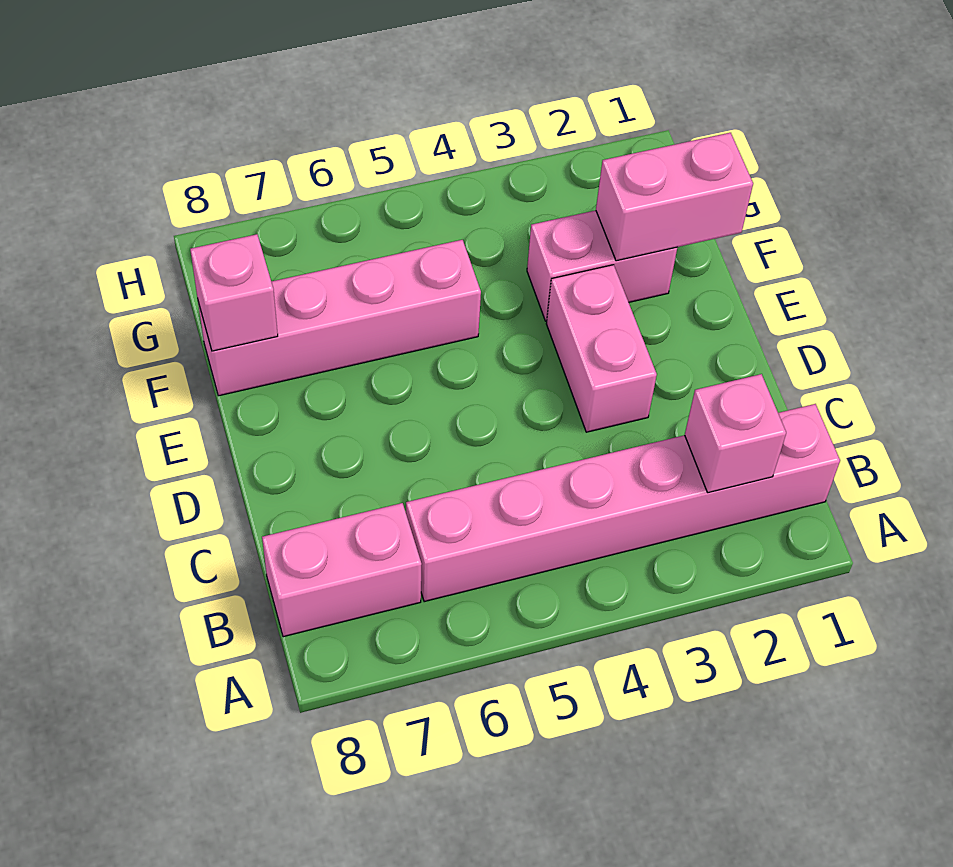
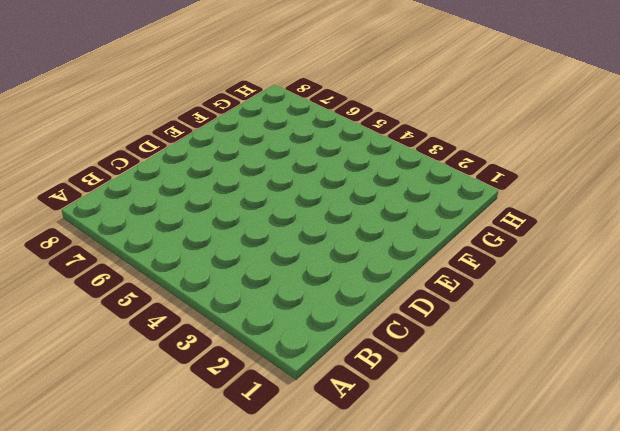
none -> pink brick B1:B6 level 1
none -> pink brick B7:B8 level 1

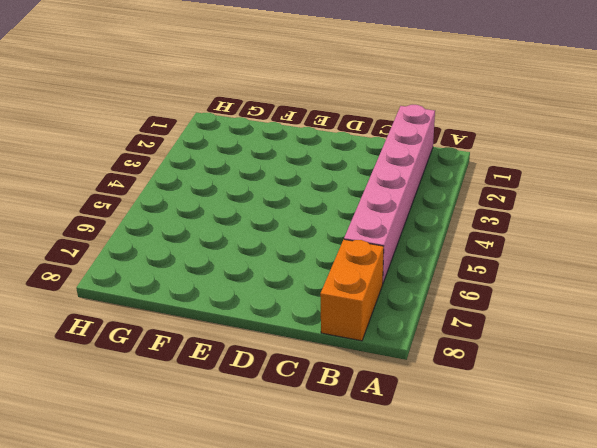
orange brick B7:B8 level 1 -> pink brick B7:B8 level 1
none -> pink brick D3:E3 level 1
none -> pink brick F2:F3 level 1

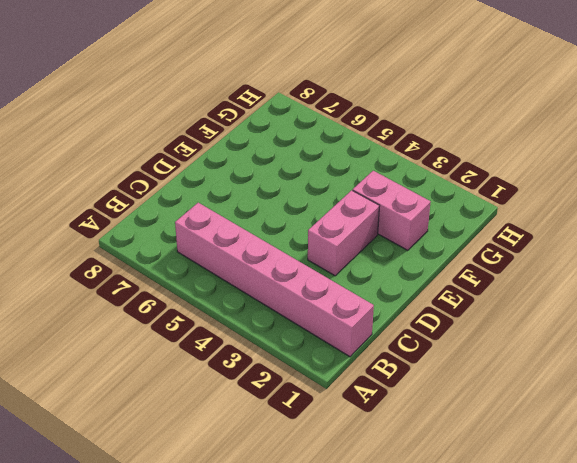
none -> pink brick B7:B8 level 1
none -> pink brick F5:F8 level 1

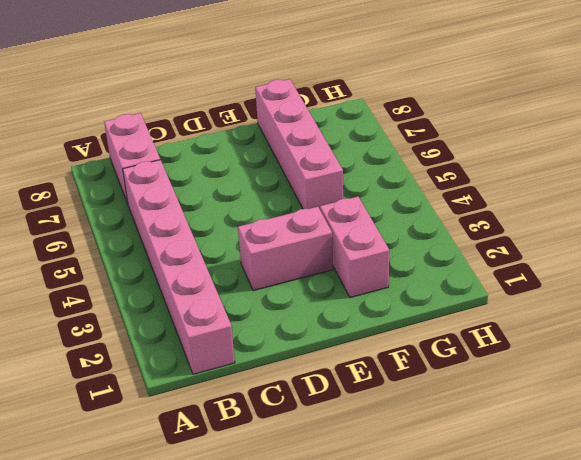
none -> pink brick B2 level 2
none -> pink brick F1:F2 level 2

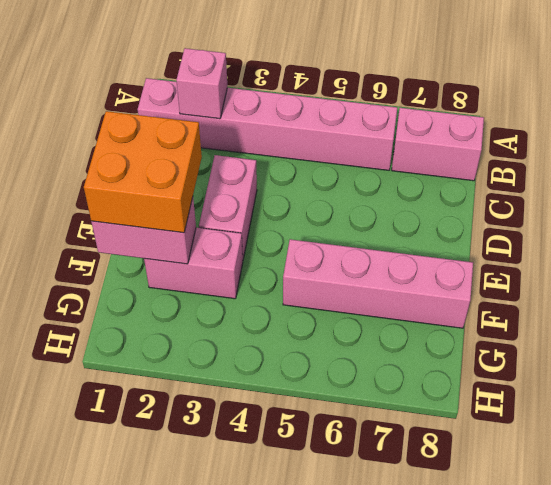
orange brick E1:F2 level 3 -> none
none -> pink brick F8 level 2

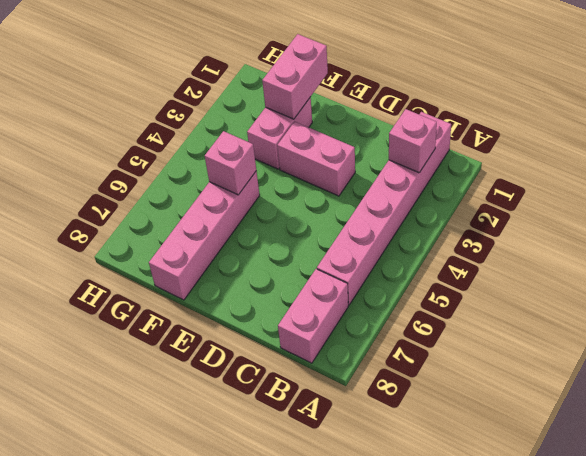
pink brick F5 level 2 -> pink brick F8 level 2

